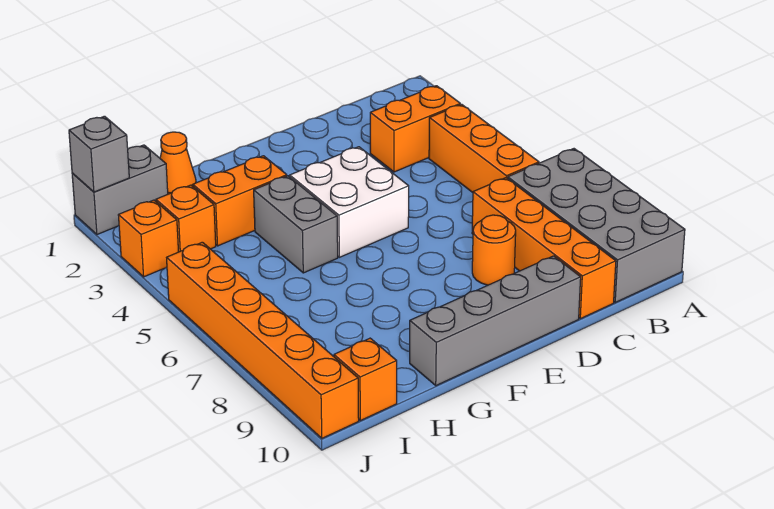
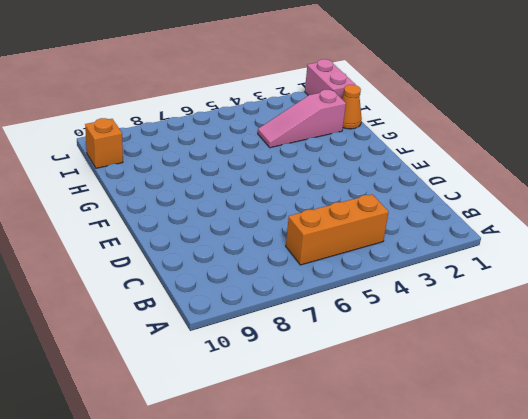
pink slope H2:H4 level 1 top 2 -> orange brick G3:H3 level 1
pink brick I1:J1 level 1 -> grey brick I1:J1 level 1
none -> grey brick A7:B10 level 1
none -> orange brick B3:C3 level 1
none -> orange brick C7:C10 level 1

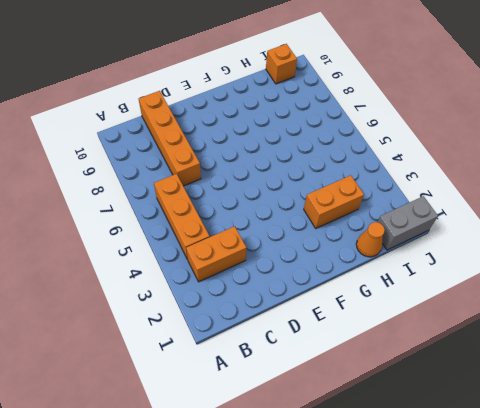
none -> grey brick A7:B10 level 1
none -> orange round brick D8 level 1
none -> grey brick D10:G10 level 1

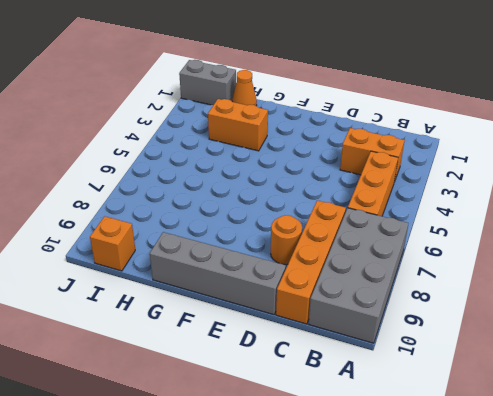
none -> white brick E4:F5 level 1
none -> grey brick G4:G5 level 1
none -> orange brick I3 level 1

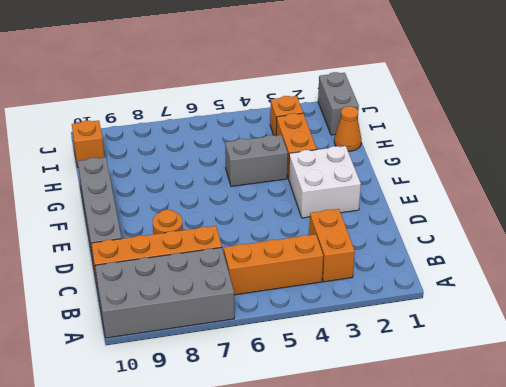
white brick E2:F3 level 1 -> white brick E4:F5 level 1
none -> orange brick J3 level 1
none -> orange brick J5:J10 level 1
none -> grey brick J1 level 2

